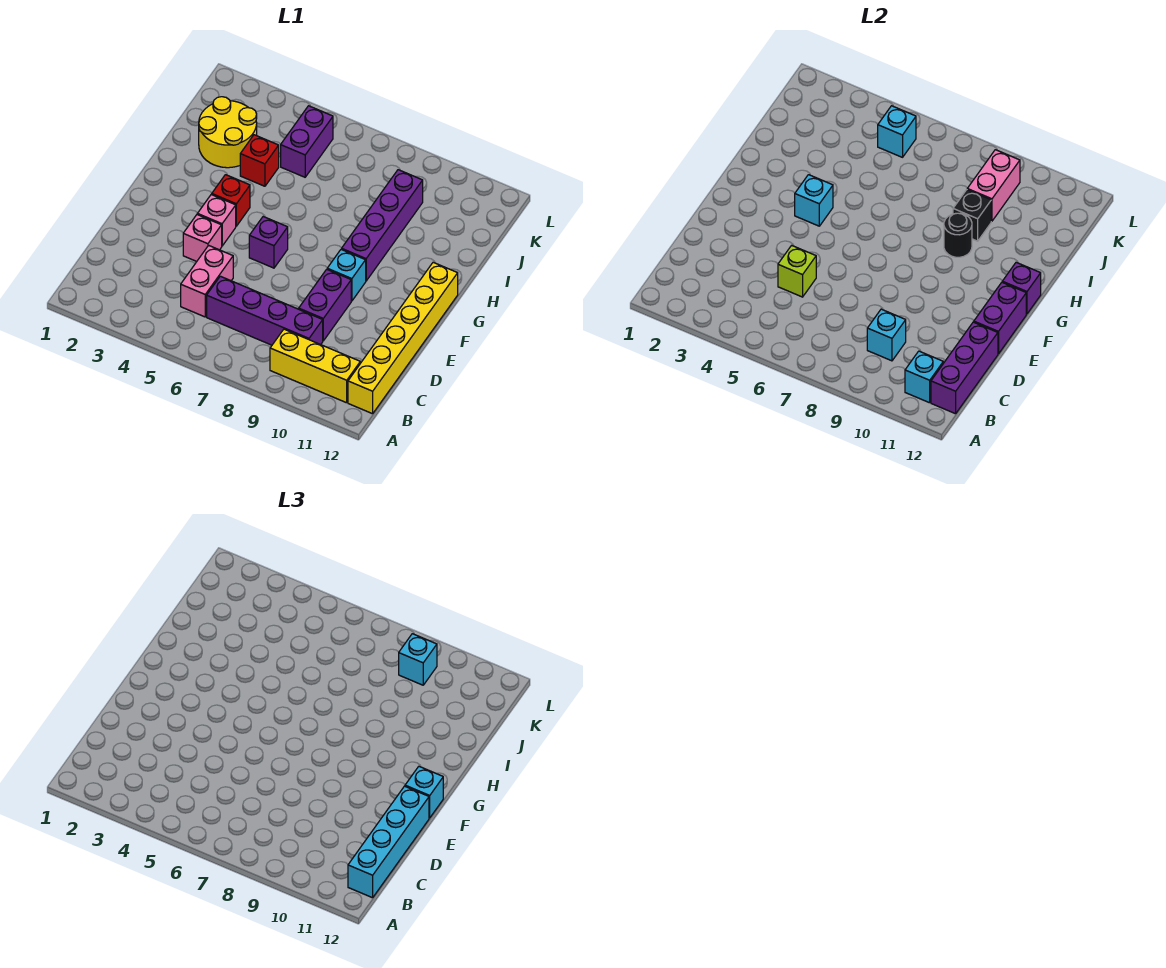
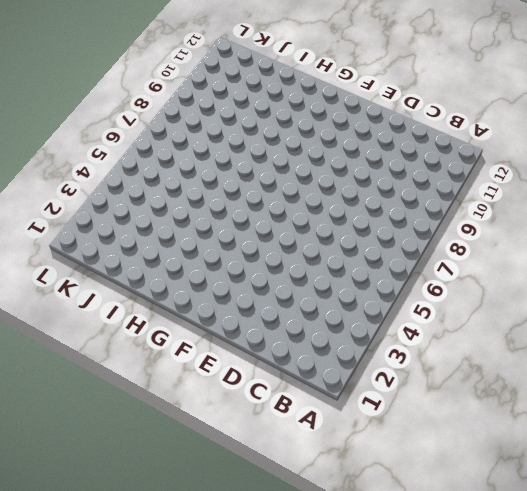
none -> yellow brick B9:B11 level 1
none -> yellow brick B12:G12 level 1
none -> pink brick C5:D5 level 1

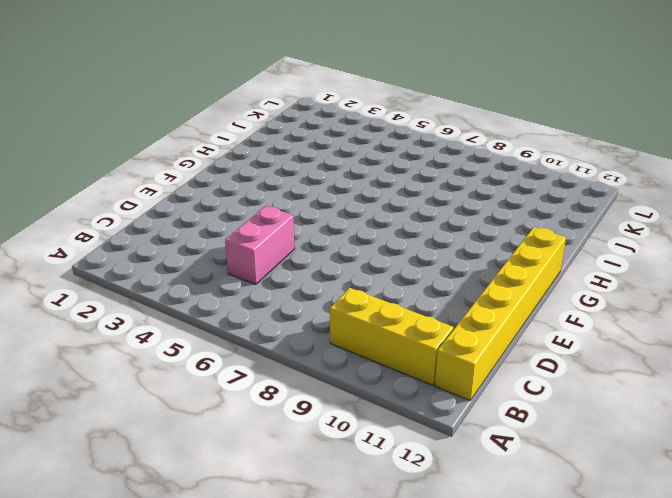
none -> purple brick C6:C9 level 1
none -> purple brick D9:E9 level 1
none -> pink brick E4 level 1

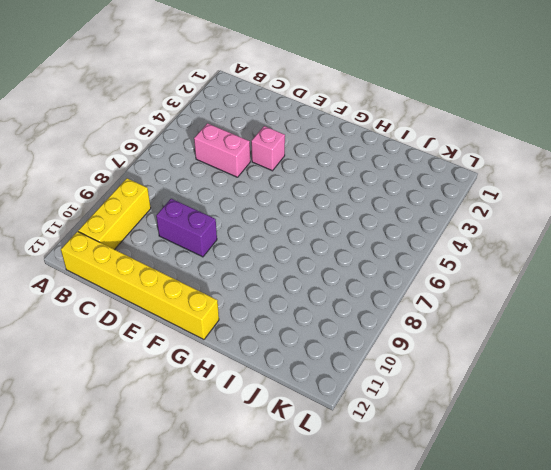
none -> purple brick C6:C9 level 1
none -> pink brick F4 level 1
none -> purple brick F6 level 1

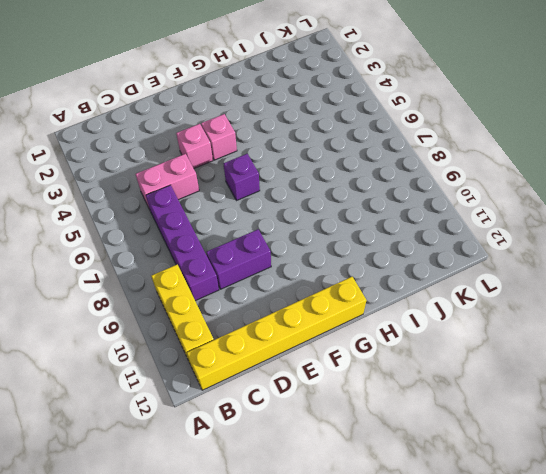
none -> cyan brick F9 level 1
none -> red brick G4 level 1
none -> purple brick G9:J9 level 1

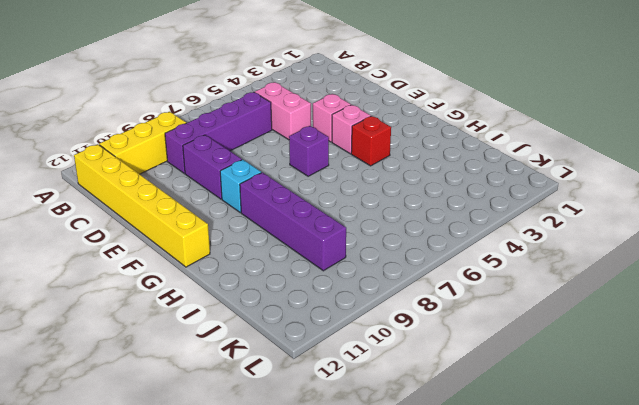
none -> yellow round brick I2:J3 level 1
none -> red brick I4 level 1
none -> purple brick J5:K5 level 1

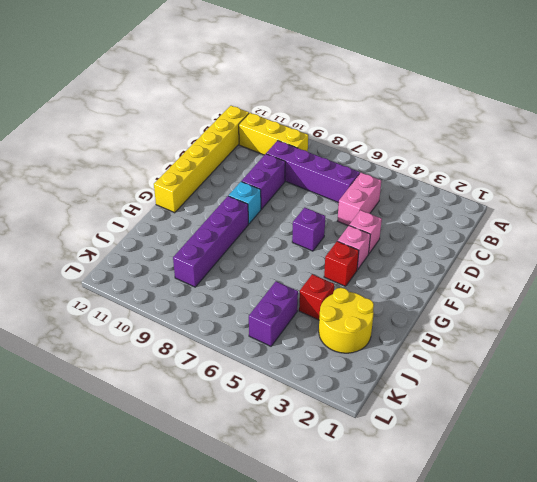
none -> cyan brick B11 level 2
none -> purple brick B12:D12 level 2
none -> cyan brick C9 level 2

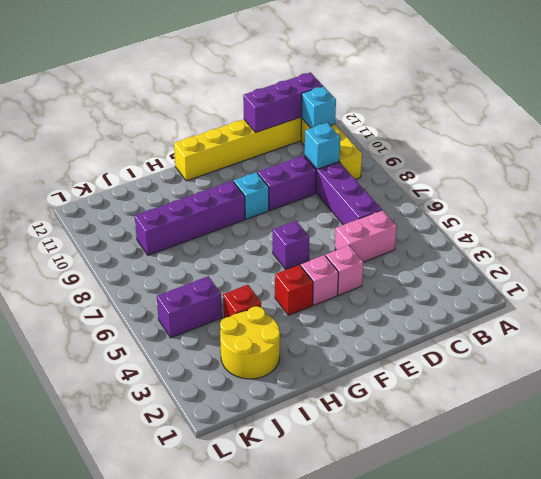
none -> lime brick D5 level 2
none -> purple brick E12:F12 level 2
none -> cyan brick G4 level 2

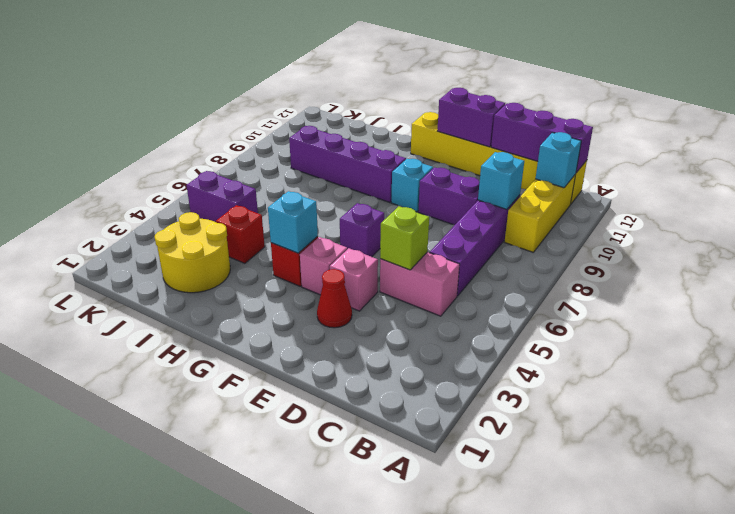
red cone E3 level 1 -> none
none -> purple brick G12 level 2
none -> black round brick H9 level 2
none -> black brick I9 level 2

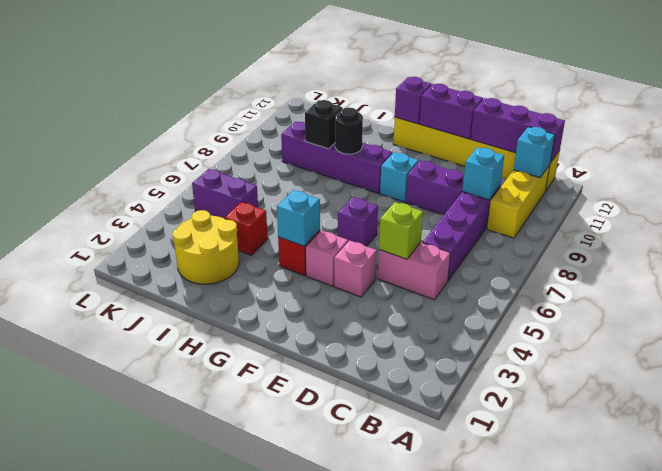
none -> pink brick J9:K9 level 2
none -> cyan brick K5 level 2
none -> cyan brick B12:E12 level 3

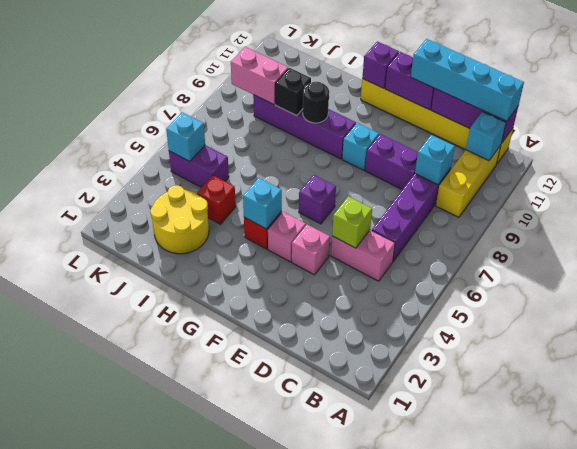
none -> cyan brick F12 level 3
none -> cyan brick K9 level 3

